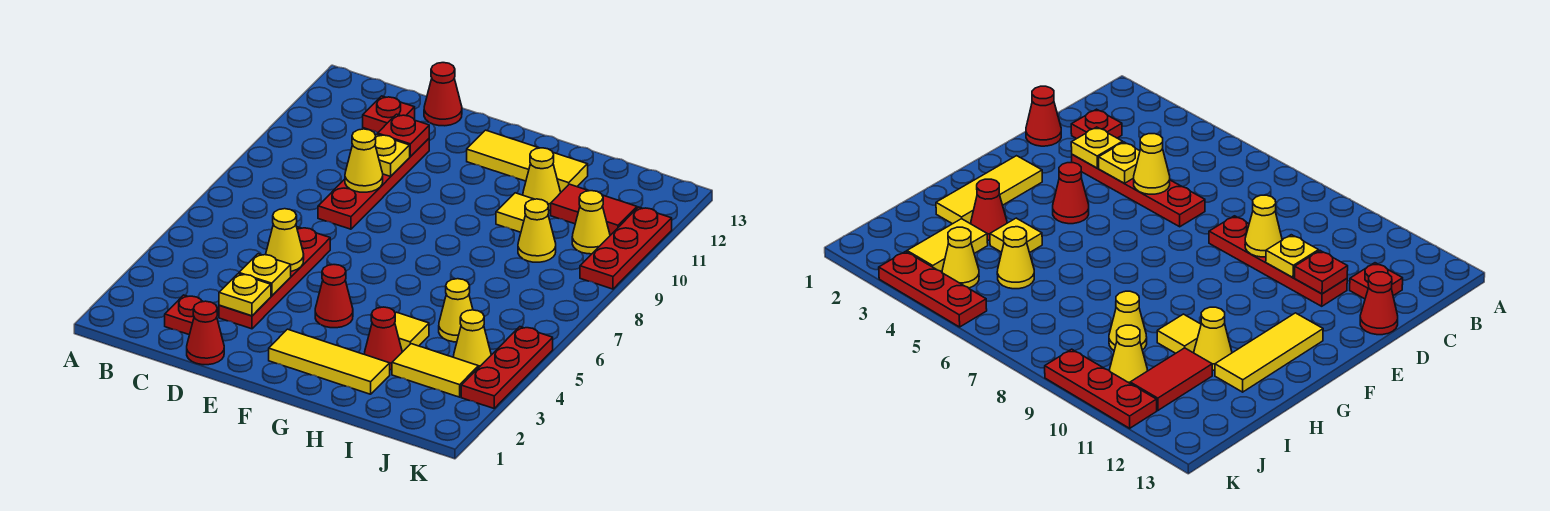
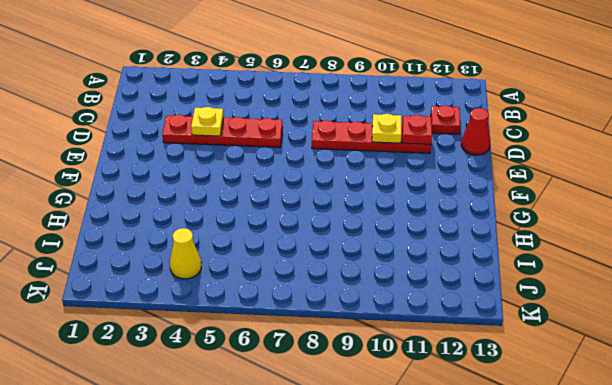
none -> red plate C2 level 1
none -> red cone D1 level 1
none -> yellow tile F2:H2 level 1

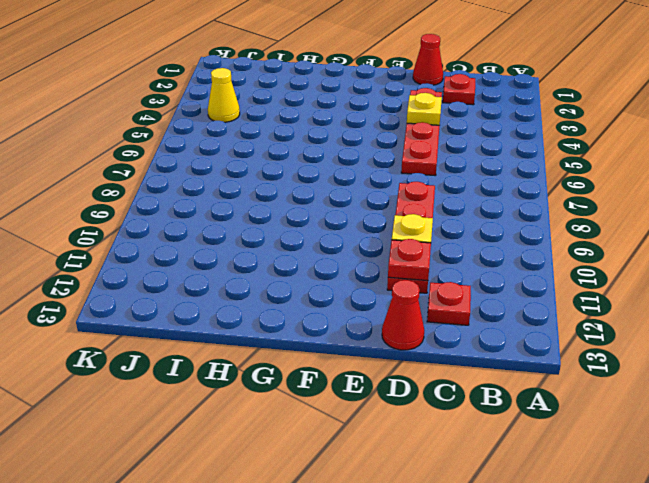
none -> yellow tile F2:H2 level 1
none -> red cone F4 level 1
none -> yellow tile F12:H12 level 1

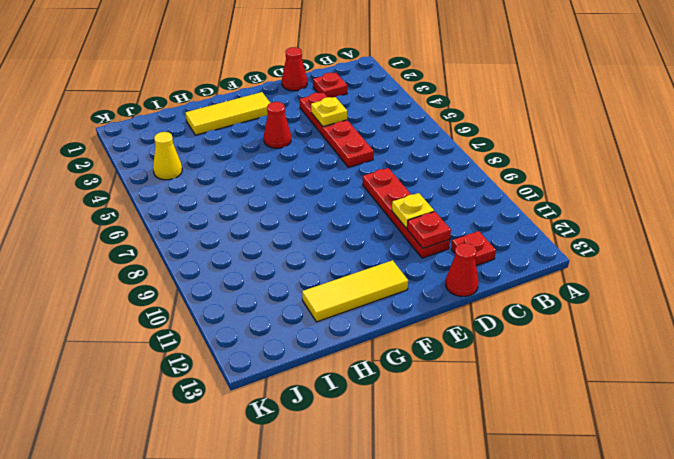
none -> red cone H3 level 1
none -> yellow tile H4 level 1
none -> yellow tile H10 level 1

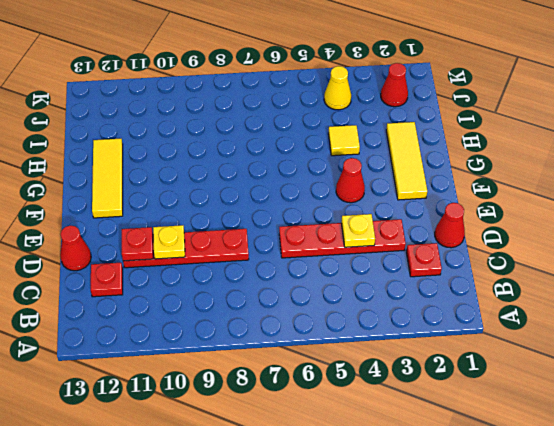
red cone J2 level 1 -> red cone H3 level 1
none -> yellow tile H10 level 1
none -> yellow cone H11 level 1
none -> yellow tile I3:J3 level 1

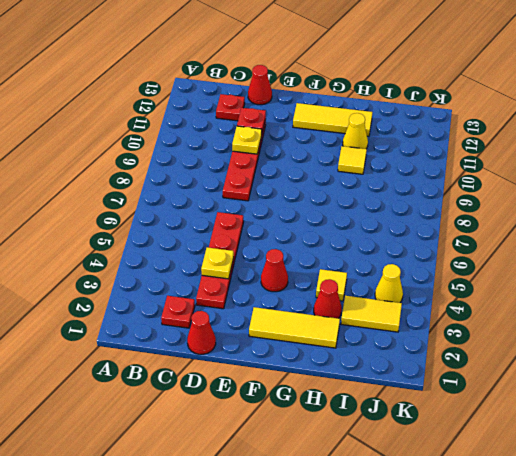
none -> yellow cone I5 level 1
none -> yellow cone I9 level 1
none -> red tile I11:J11 level 1

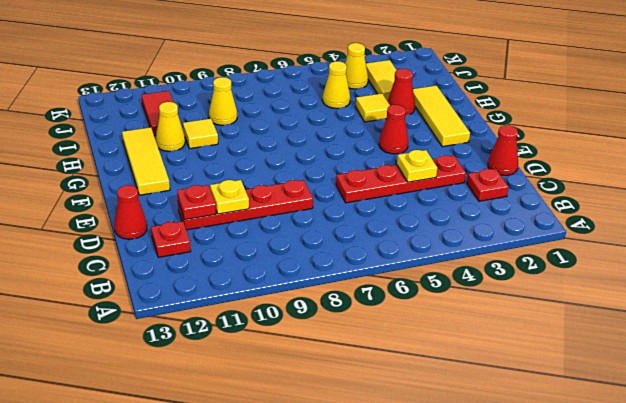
none -> yellow cone J10 level 1
none -> red plate K3:K5 level 1
none -> red plate K9:K11 level 1

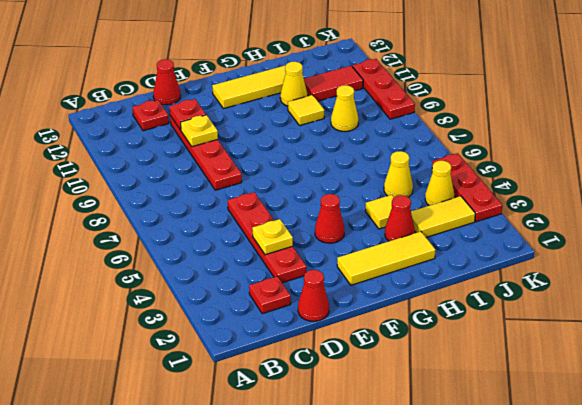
none -> yellow cone J10 level 1
none -> yellow plate D3 level 2
none -> yellow cone D5 level 2

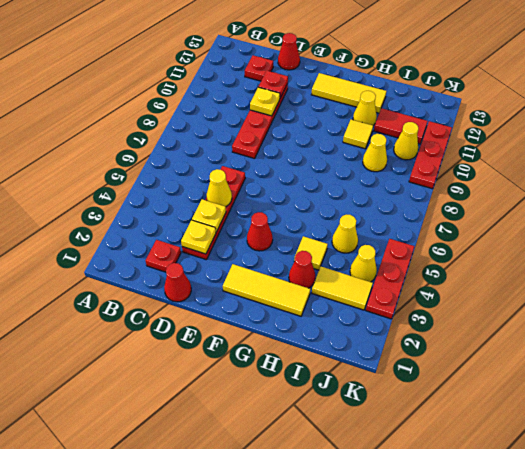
none -> yellow cone D9 level 2

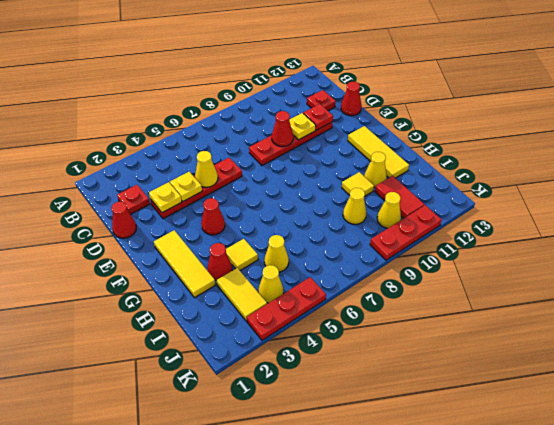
red cone D9 level 2 -> yellow cone D9 level 2

